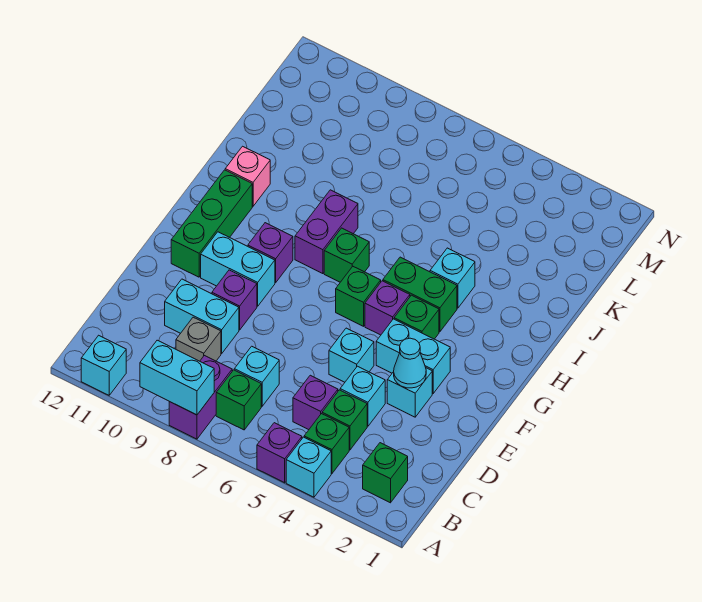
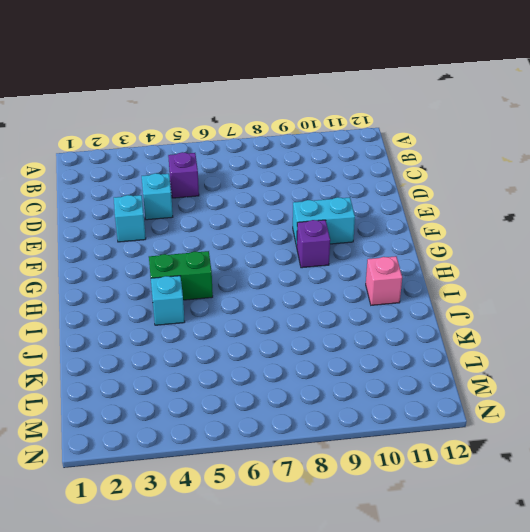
none -> cyan brick A4 level 1
none -> purple brick A5 level 1
none -> purple brick A8:B8 level 1
none -> cyan brick A11 level 1

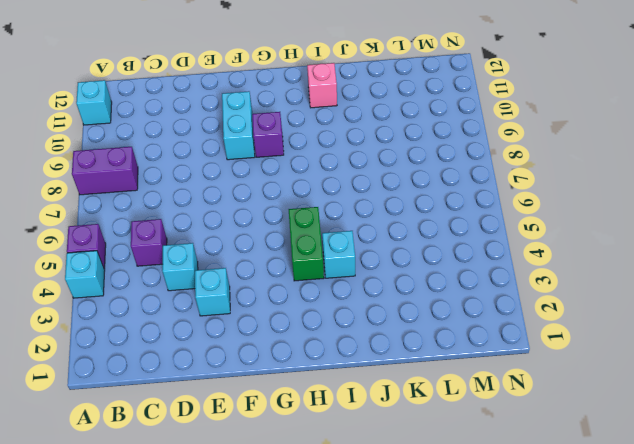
none -> green brick B2 level 1
none -> green brick B4 level 1
none -> green brick B7 level 1
none -> green brick C4 level 1

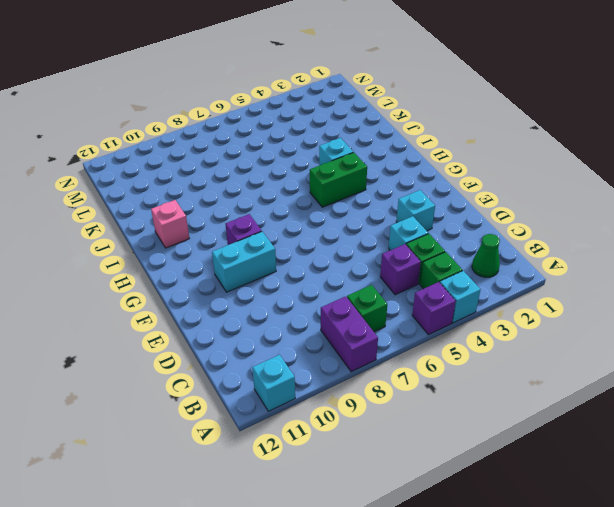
green cone B2 level 1 -> green brick B2 level 1
none -> cyan brick C7 level 1
none -> grey brick C9 level 1
none -> cyan brick D9:D10 level 1
none -> cyan brick E5 level 1

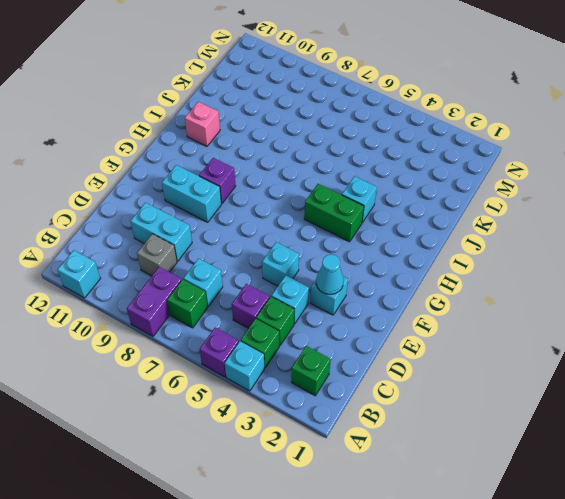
none -> purple brick E9 level 1
none -> cyan brick F3:F4 level 1
none -> green brick F11:H11 level 1
none -> green brick G4 level 1

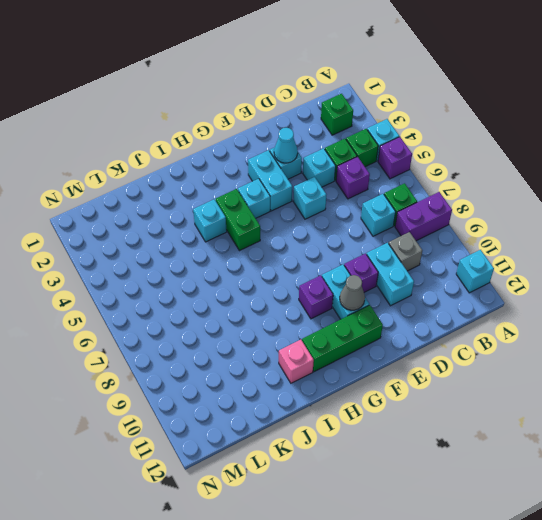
grey cone F10 level 2 -> none
cyan brick G4 level 1 -> green brick G4 level 1
none -> purple brick G5 level 1
none -> green brick G6 level 1
none -> green brick H7 level 1
none -> purple brick H8:I8 level 1

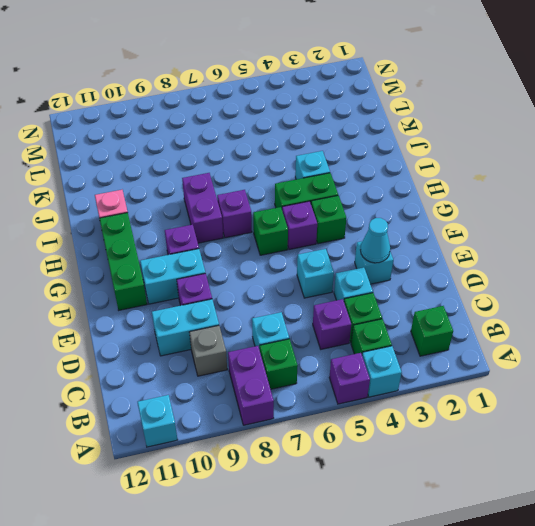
purple brick H7 level 1 -> green brick H7 level 1
none -> cyan brick F3:F4 level 1
none -> cyan brick A8:A9 level 2

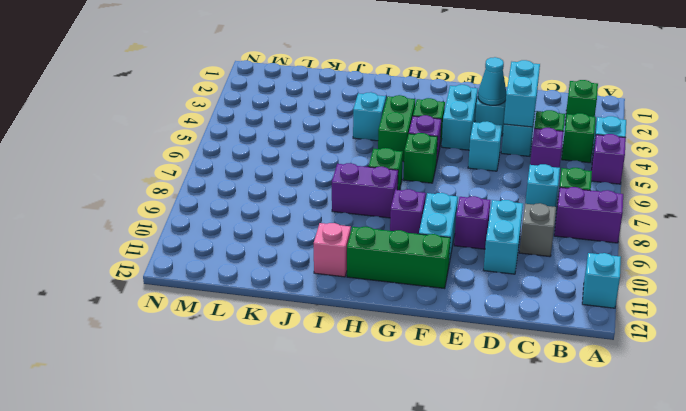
cyan brick D3:D4 level 2 -> cyan brick A8:A9 level 2

